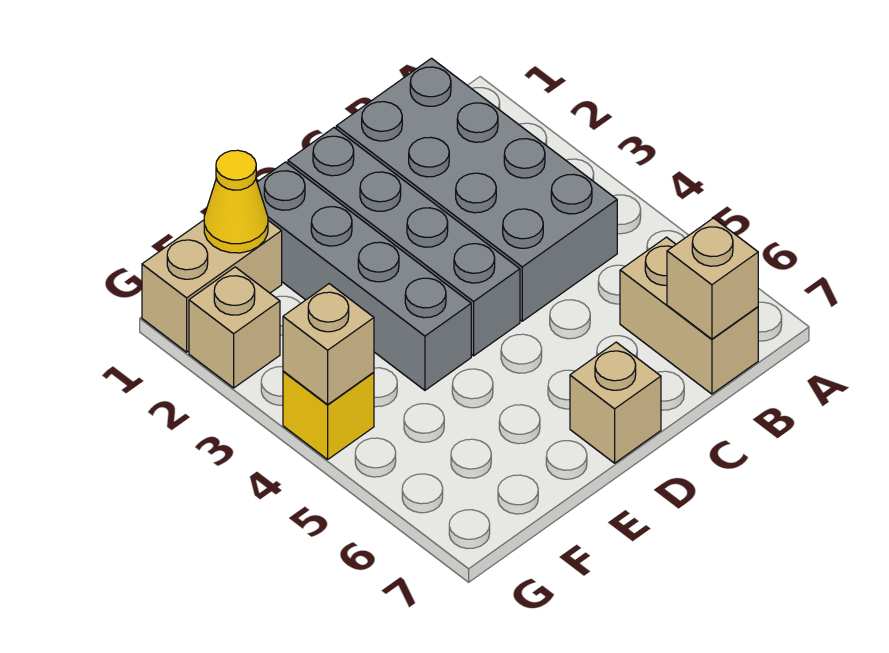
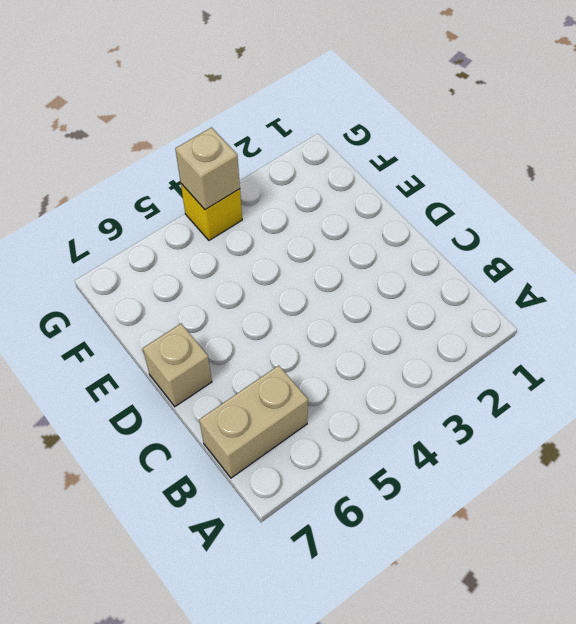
none -> grey brick B1:C4 level 1
none -> grey brick D1:D4 level 1

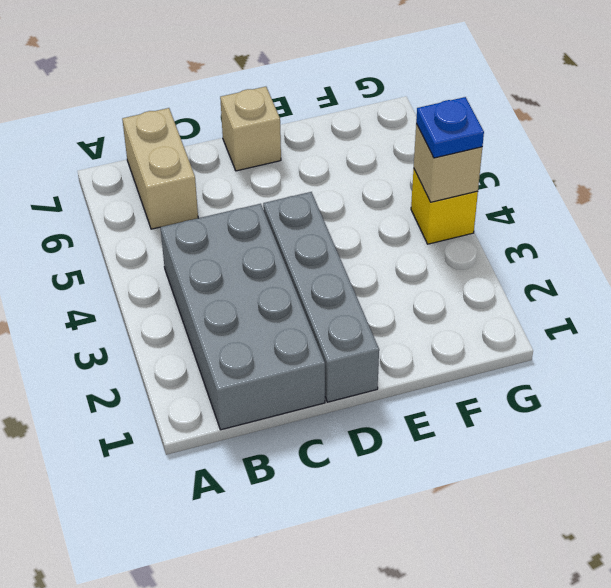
blue plate G4 level 3 -> none
none -> grey brick E1:E4 level 1
none -> tan brick F1:G1 level 1

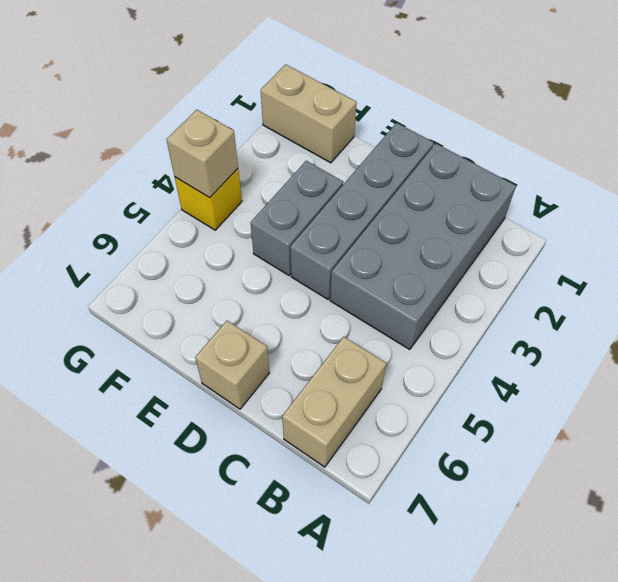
grey brick E3:E4 level 1 -> grey brick E1:E4 level 1
none -> tan brick G2 level 1
none -> tan brick B7 level 2

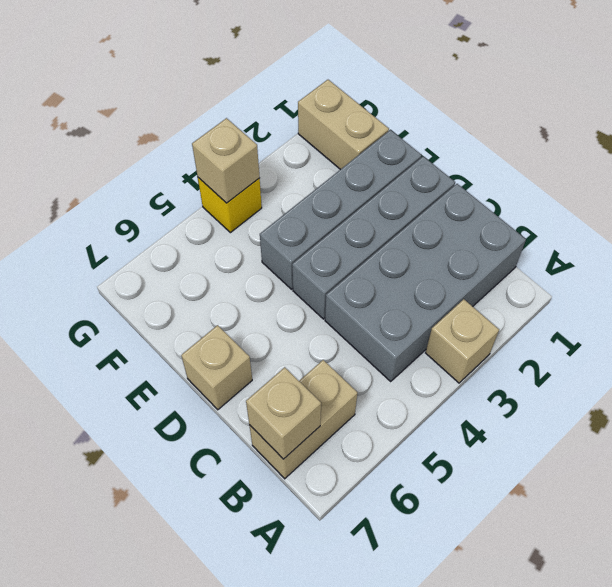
tan brick A3 level 1 -> tan brick G2 level 1
none -> yellow cone F1 level 2

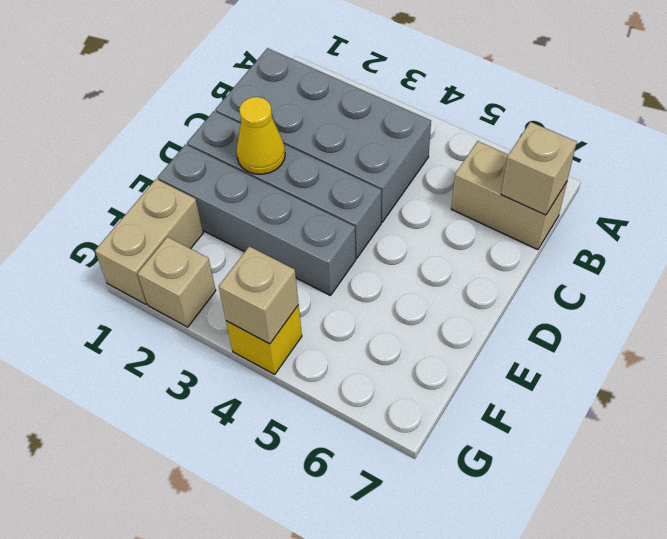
yellow cone D2 level 2 -> yellow cone F1 level 2
none -> tan brick D7 level 1

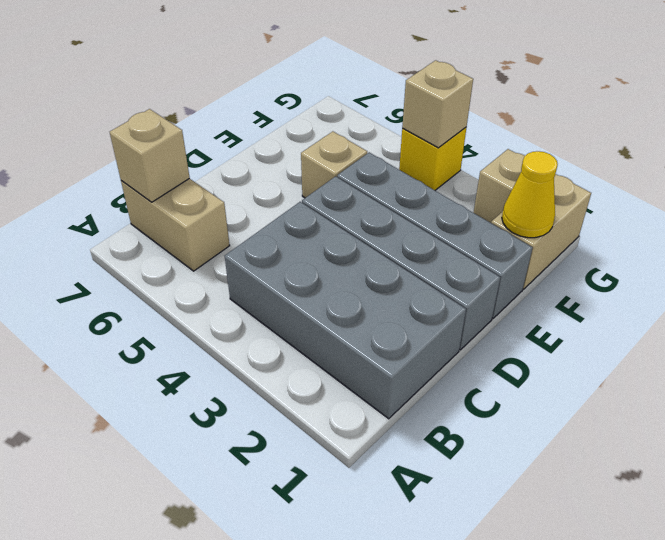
tan brick E5 level 1 -> tan brick D7 level 1

